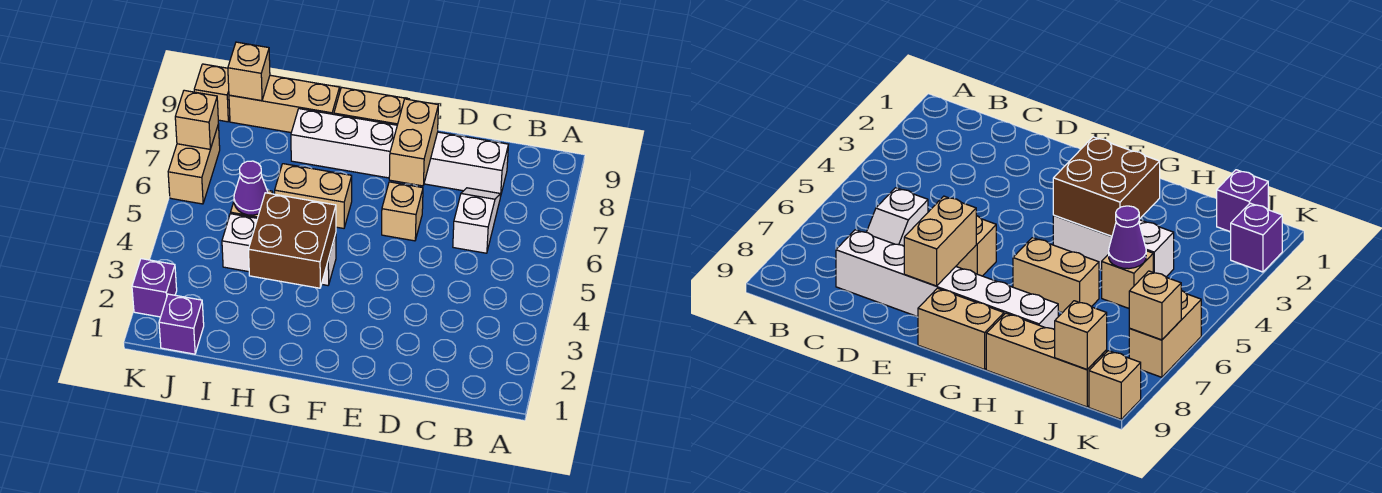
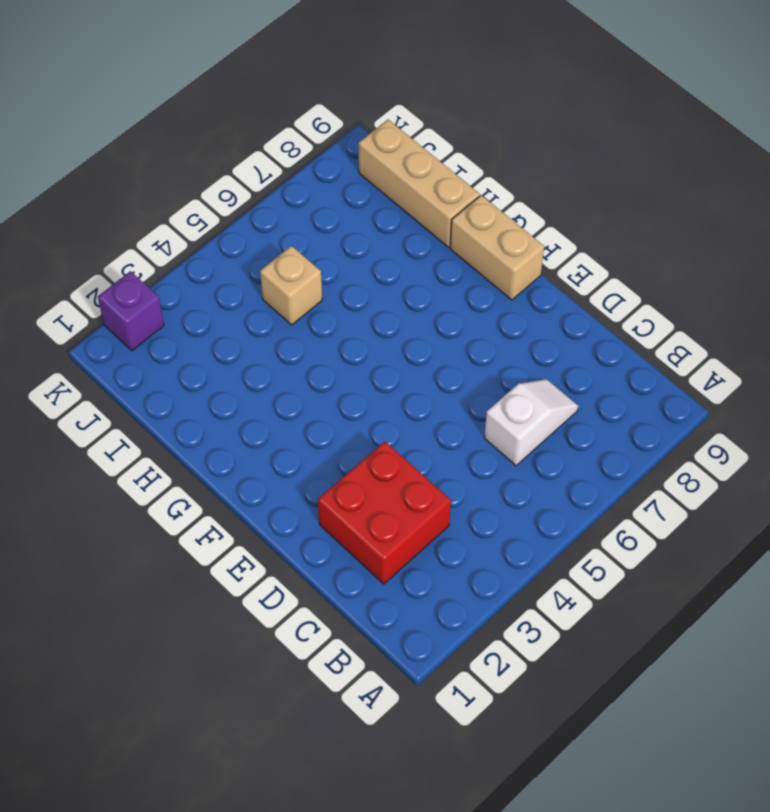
red brick C2:D3 level 1 -> none
none -> white brick C8:H8 level 1
none -> tan brick E6 level 1
none -> white brick G4:I4 level 1

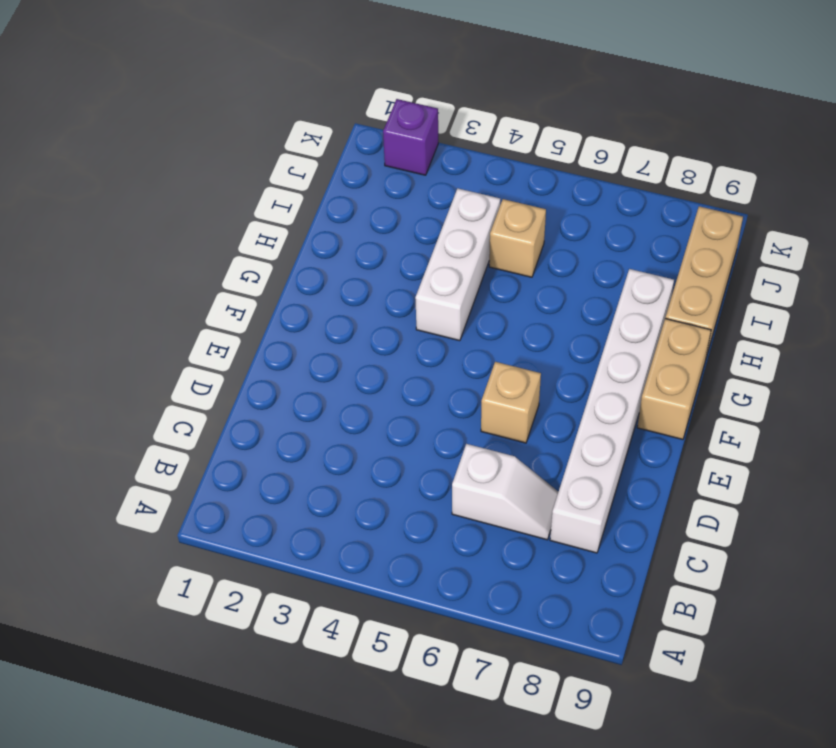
none -> tan brick G6:H6 level 1
none -> purple brick J1 level 1
none -> tan brick K6:K7 level 1

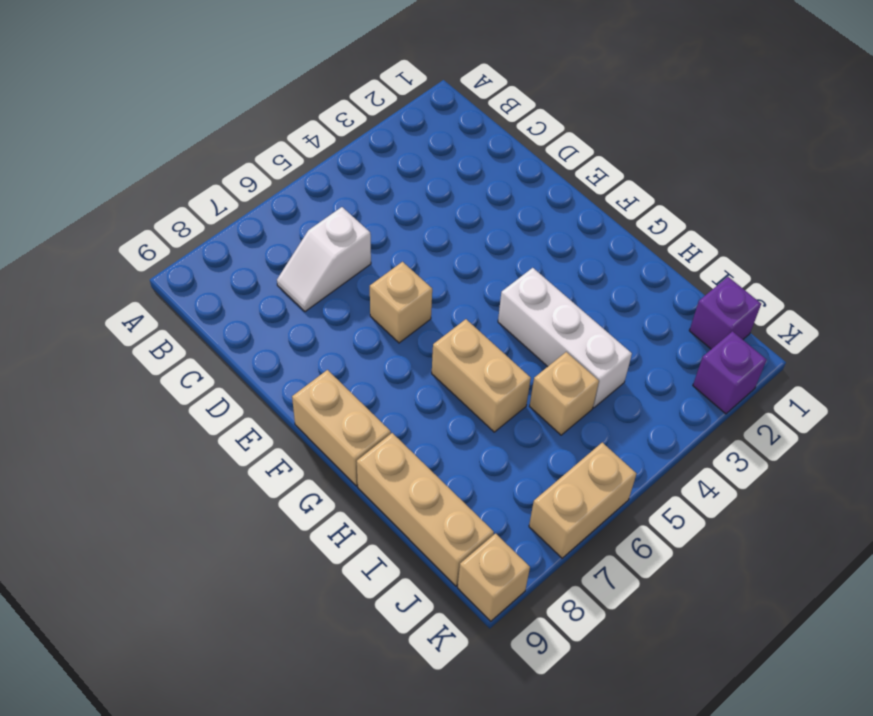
none -> white brick C8:H8 level 1
none -> tan brick E7:E8 level 2
none -> brown brick G3:H4 level 2

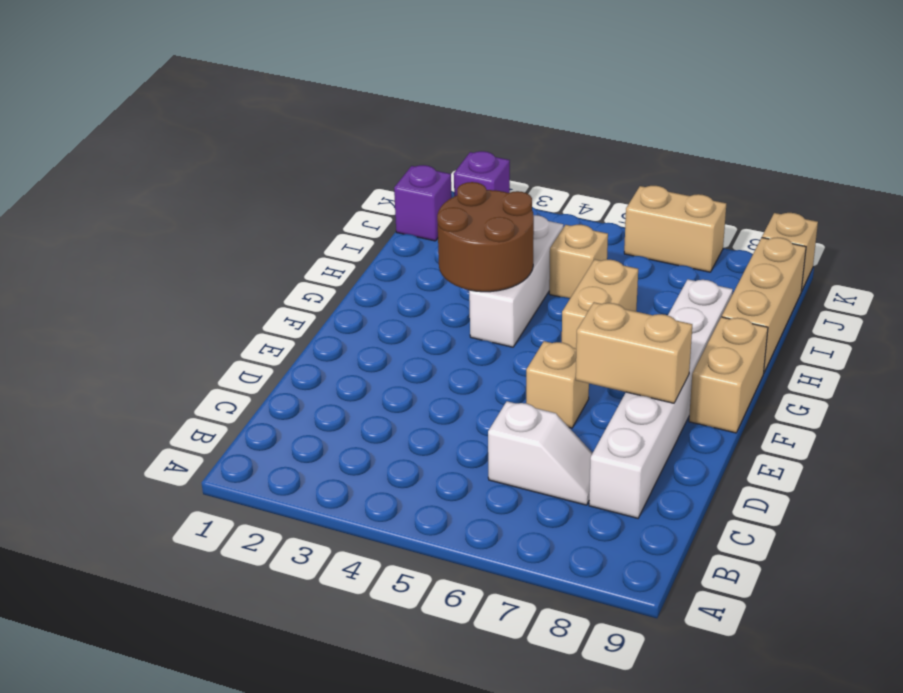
brown round brick G3:H4 level 2 -> brown brick G3:H4 level 2
none -> purple cone I5 level 2
none -> tan brick J9 level 2
none -> tan brick K7 level 2

